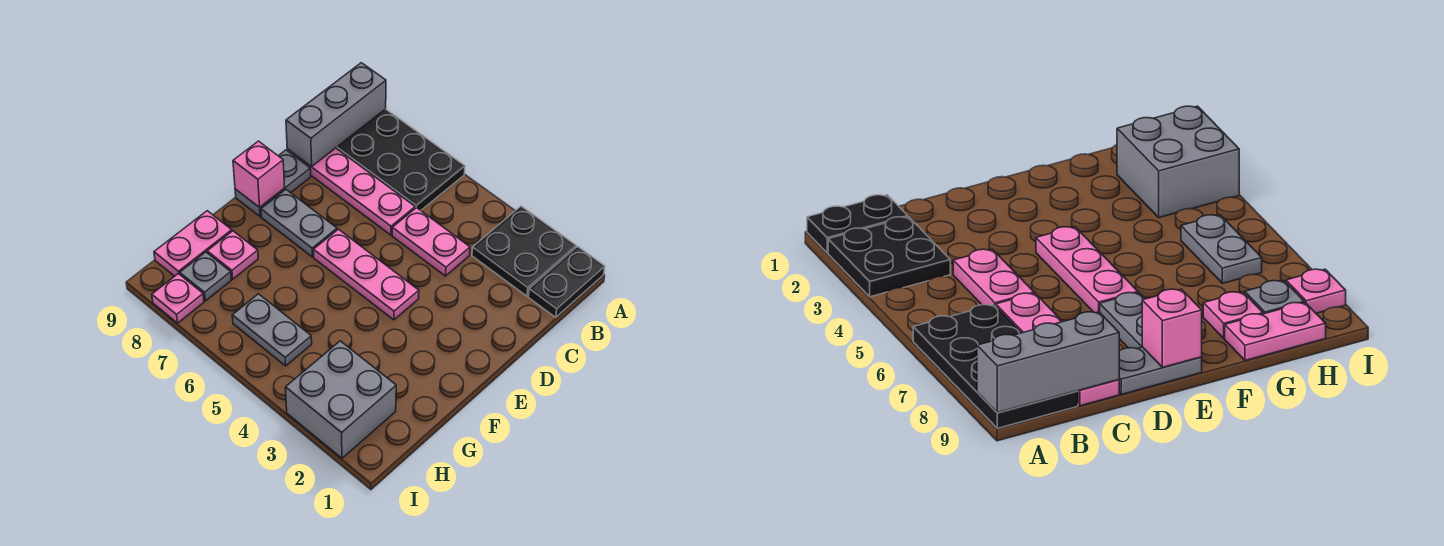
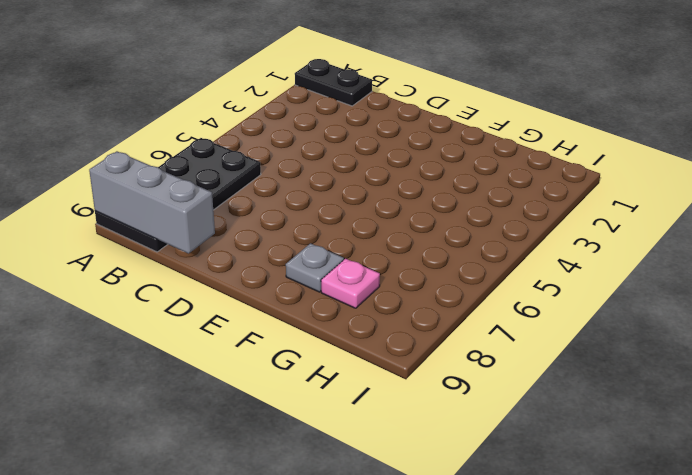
grey plate F8 level 1 -> grey plate H8 level 1
none -> black plate A2:B3 level 1
none -> pink plate C4:C5 level 1
none -> pink plate C6:C9 level 1

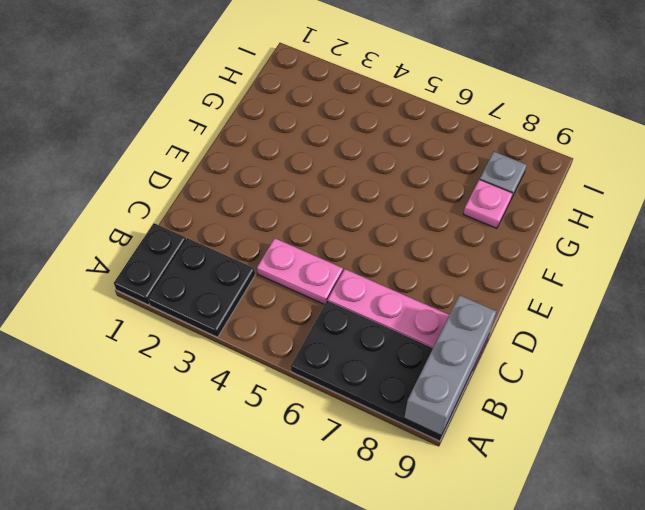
none -> grey plate D9:E9 level 1
none -> pink plate E4:E6 level 1
none -> grey plate E7:E8 level 1

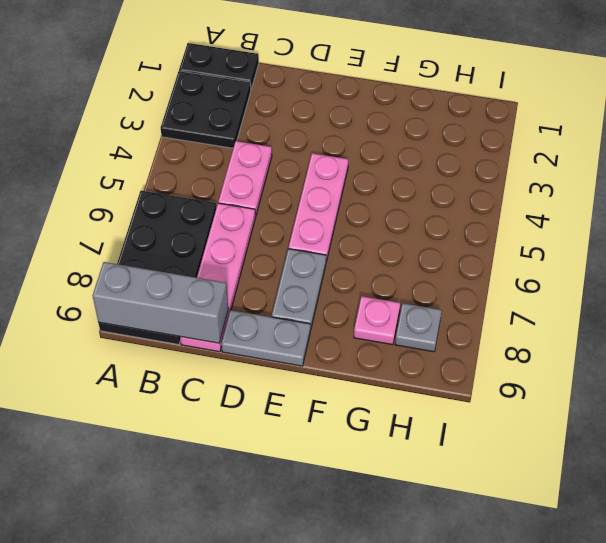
none -> pink plate G9:H9 level 1
none -> grey brick H2:I3 level 1
none -> grey plate H5:H6 level 1

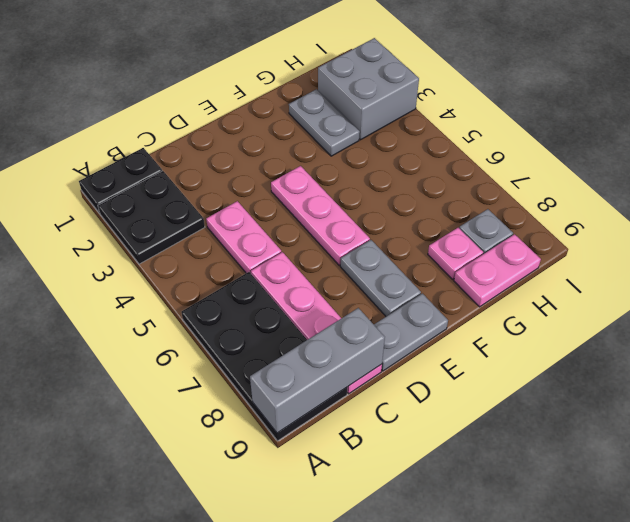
grey plate G2:G3 level 1 -> grey plate H5:H6 level 1
none -> pink plate I8 level 1
none -> pink brick E9 level 2

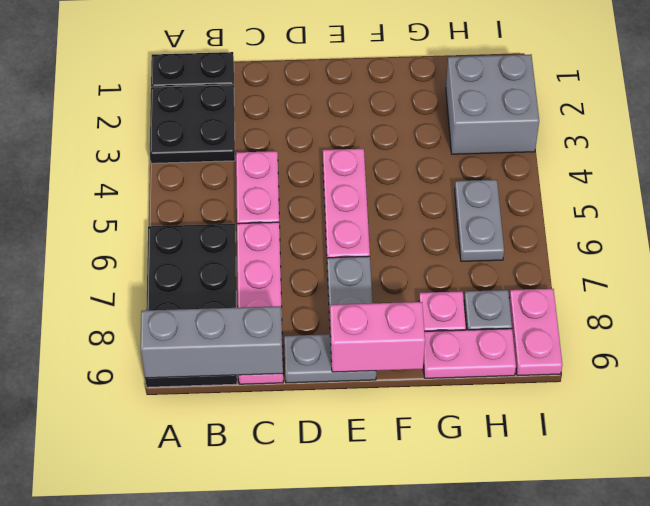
pink brick E9:F9 level 2 -> pink brick E9 level 2
pink plate I8:I9 level 1 -> pink plate I8 level 1

